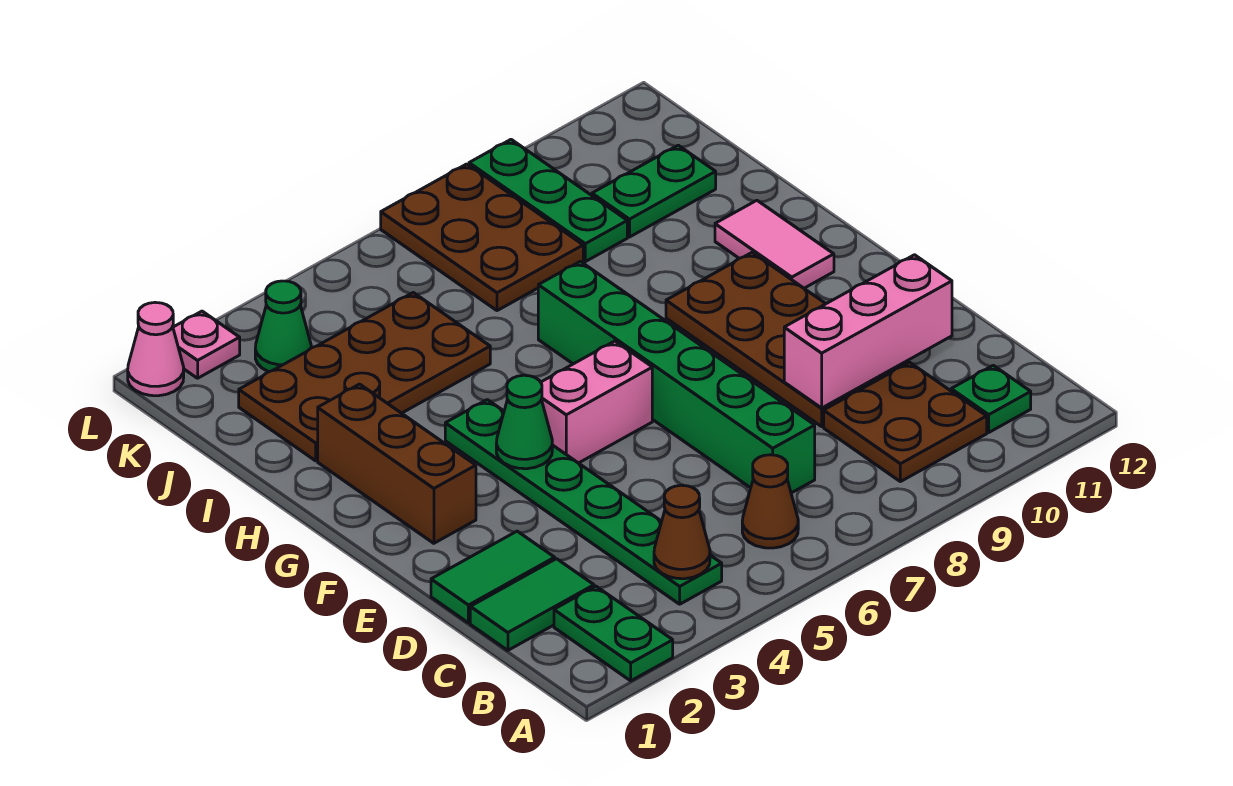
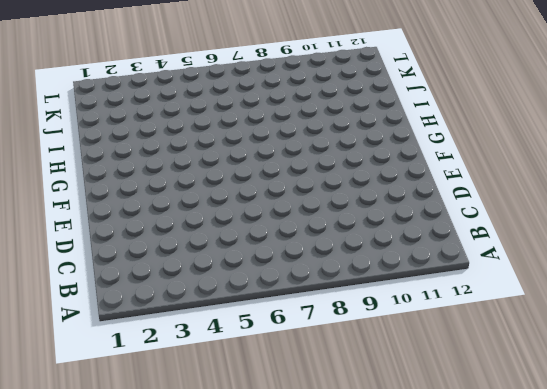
none -> green plate A2:B2 level 1
none -> green plate B4:G4 level 1
none -> brown cone B6 level 1

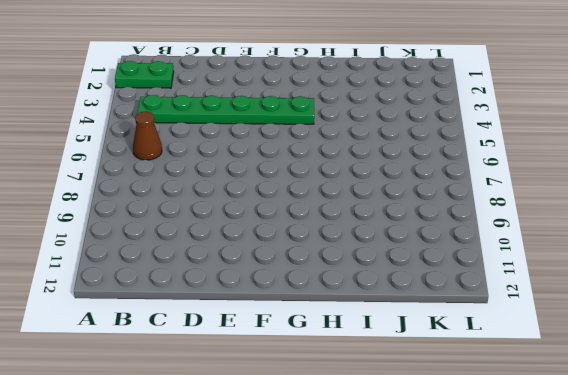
none -> brown plate B9:C10 level 1
none -> green plate B11 level 1
none -> green tile C1:C2 level 1

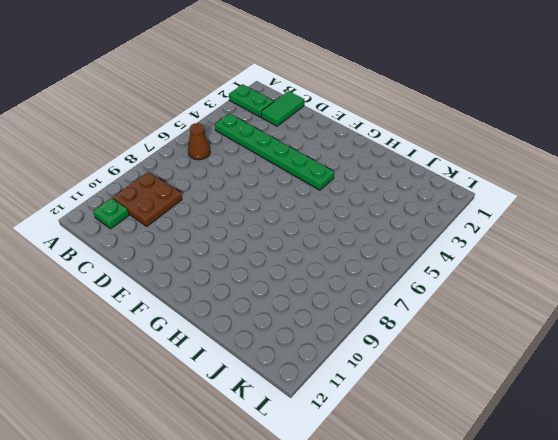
none -> green brick C7:H7 level 1
none -> green tile D1:D2 level 1
none -> brown plate D9:G10 level 1

